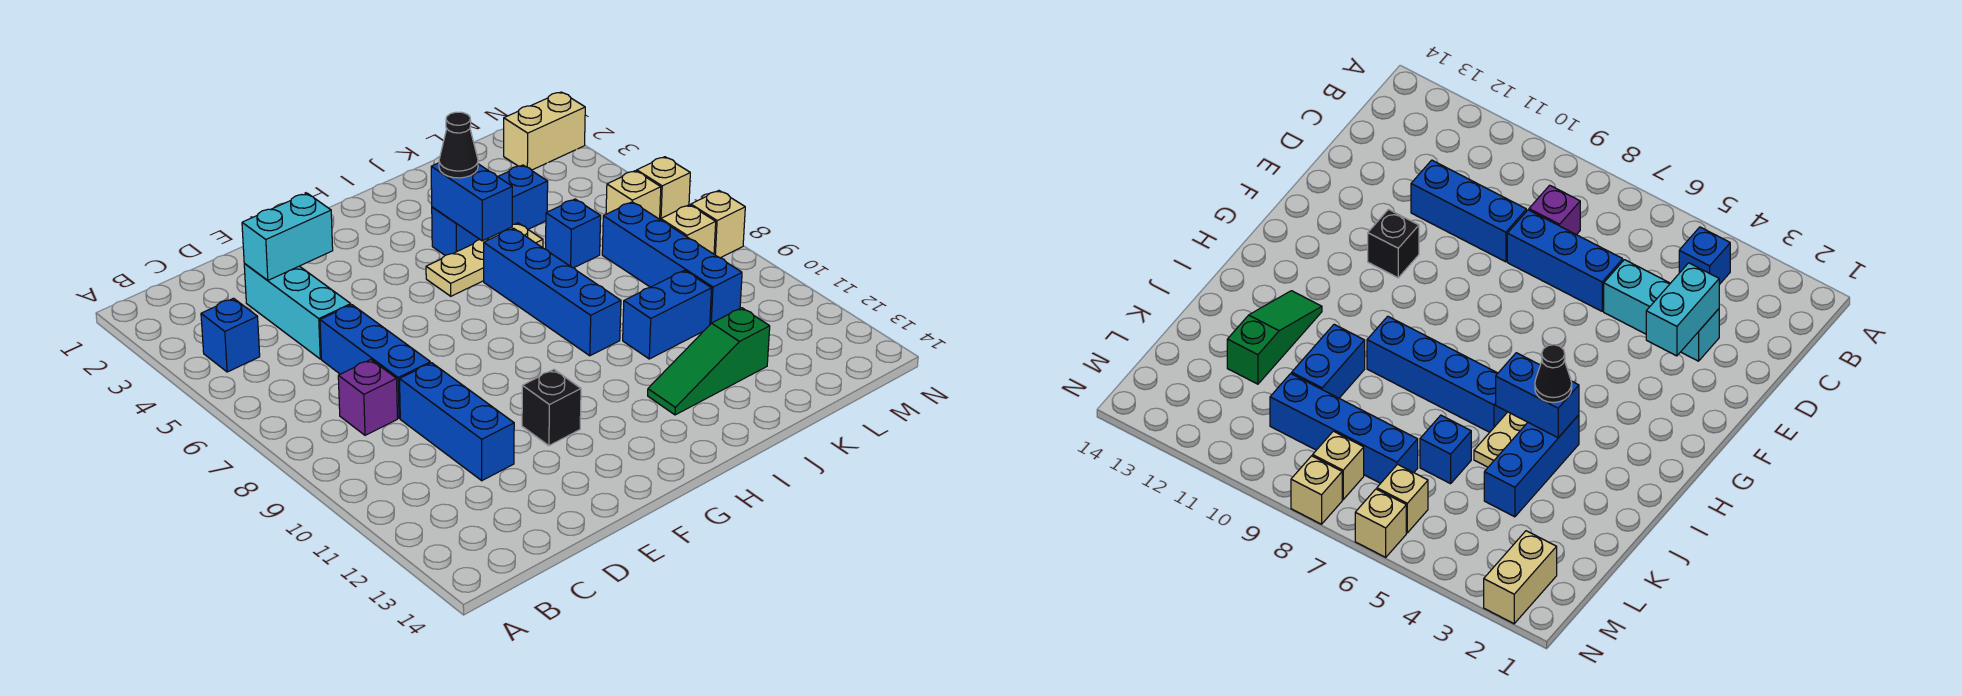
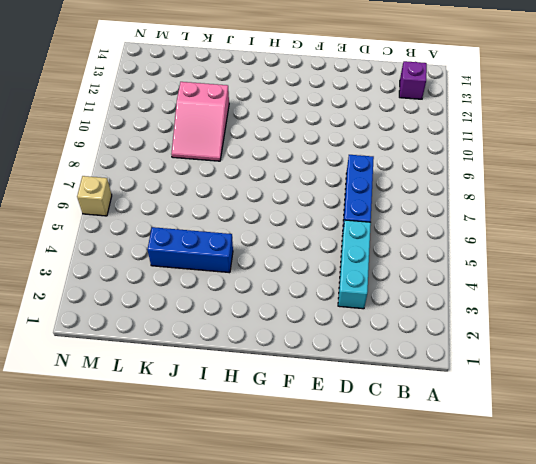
purple brick B13 level 1 -> purple brick C8 level 1
pink slope J9:K11 level 1 top 11 -> blue brick J10:K10 level 1
none -> blue brick B4 level 1
none -> blue brick D9:D11 level 1
none -> black brick F11 level 1

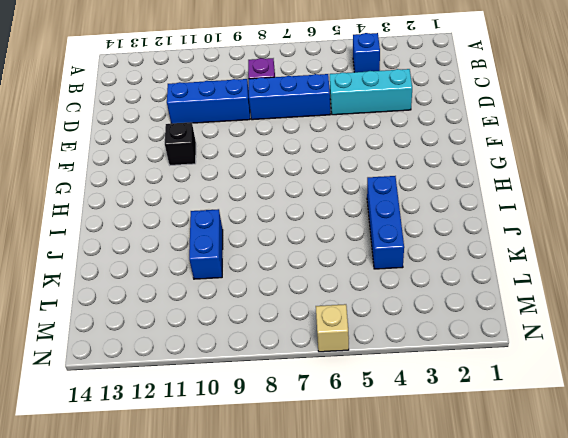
none -> tan plate H5:J5 level 1
none -> blue brick I6:I9 level 1
none -> green slope I12:K12 level 1 top K

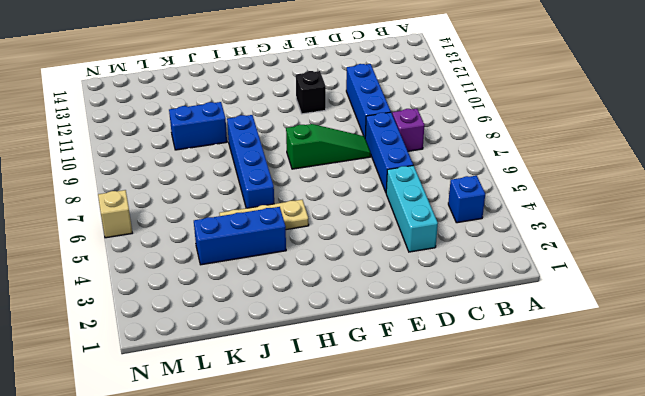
green slope E8:G8 level 1 top G -> green slope I12:K12 level 1 top K
none -> blue brick K6 level 1
none -> blue brick L7:L10 level 1
none -> tan brick M2:N2 level 1

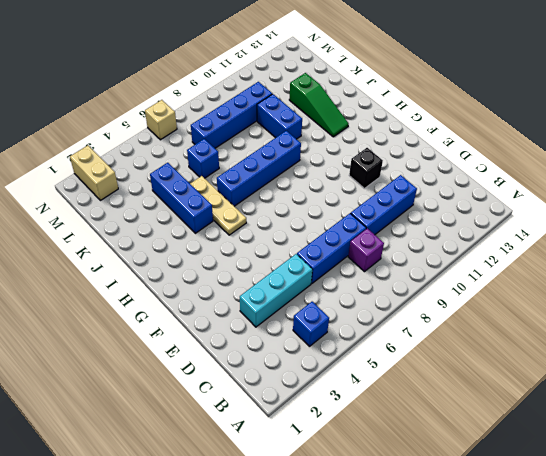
none -> tan brick M6 level 1
none -> tan brick M8 level 1
none -> tan brick N8 level 1

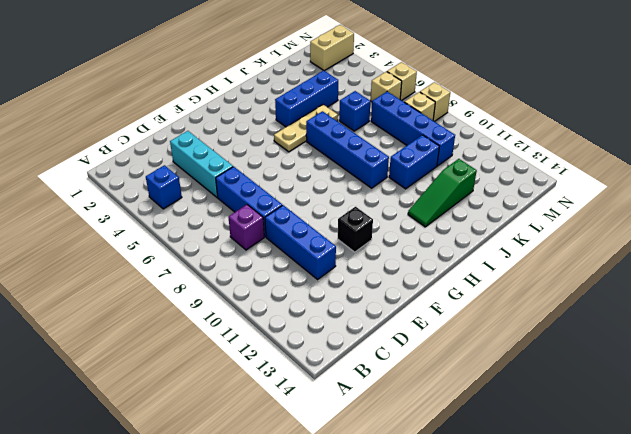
none -> cyan brick D3:E3 level 2
none -> blue brick I4:I5 level 2
none -> black cone I4 level 3

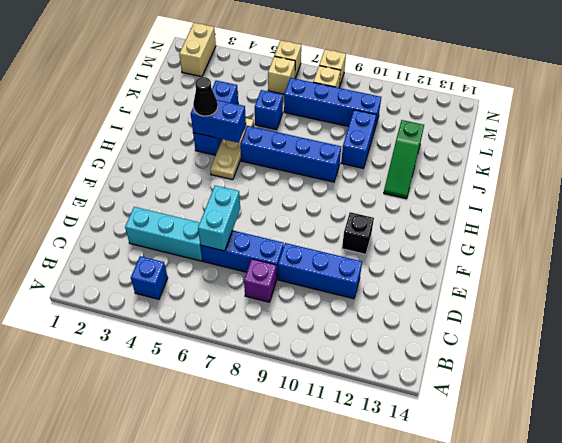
cyan brick D6:E6 level 2 -> cyan brick D3:E3 level 2

